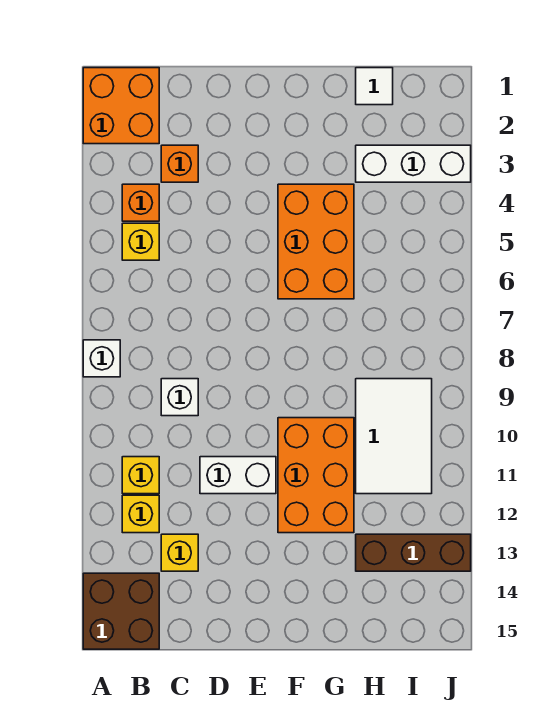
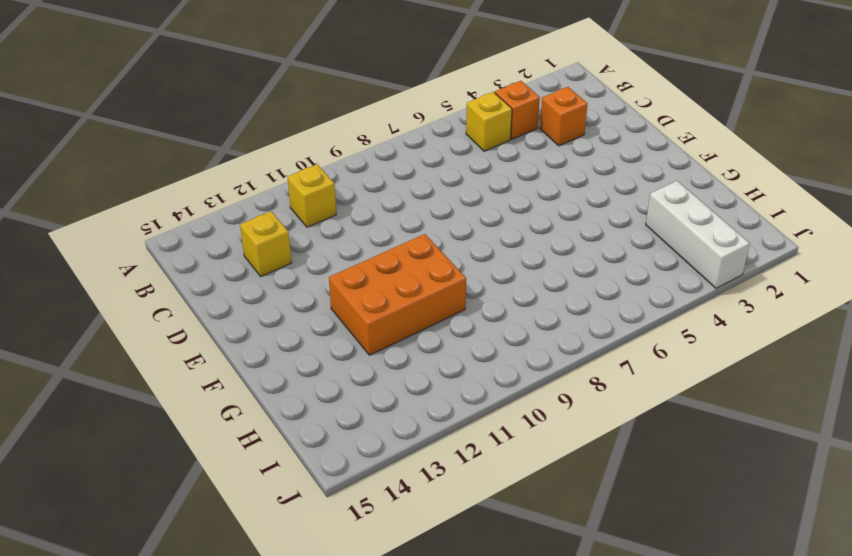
none -> orange brick A1:B2 level 1
none -> white brick A8 level 1
none -> brown brick A14:B15 level 1

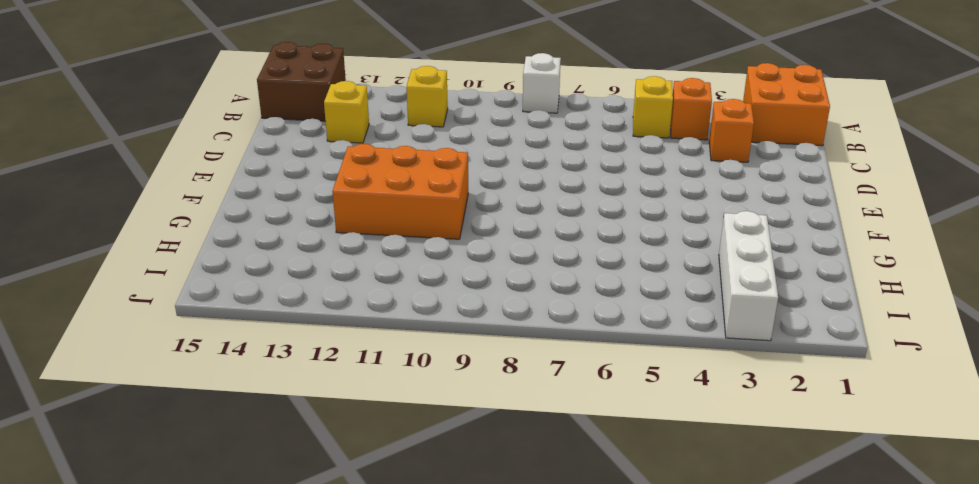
none -> yellow brick B12 level 1
none -> white brick C9 level 1
none -> white brick D11:E11 level 1

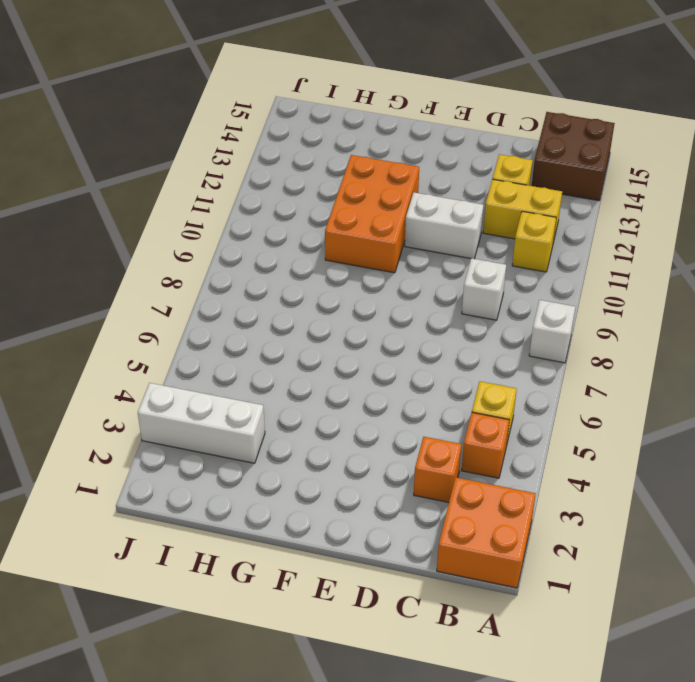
yellow brick B12:C12 level 1 -> yellow brick B12 level 1
none -> orange brick F4:G6 level 1
none -> white tile H1 level 1
none -> white tile H9:I11 level 1

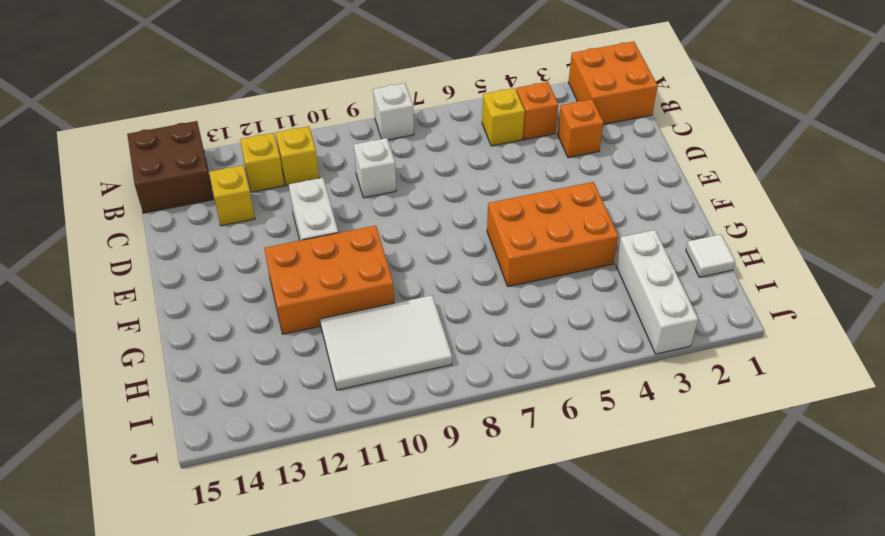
none -> brown brick H13:J13 level 1

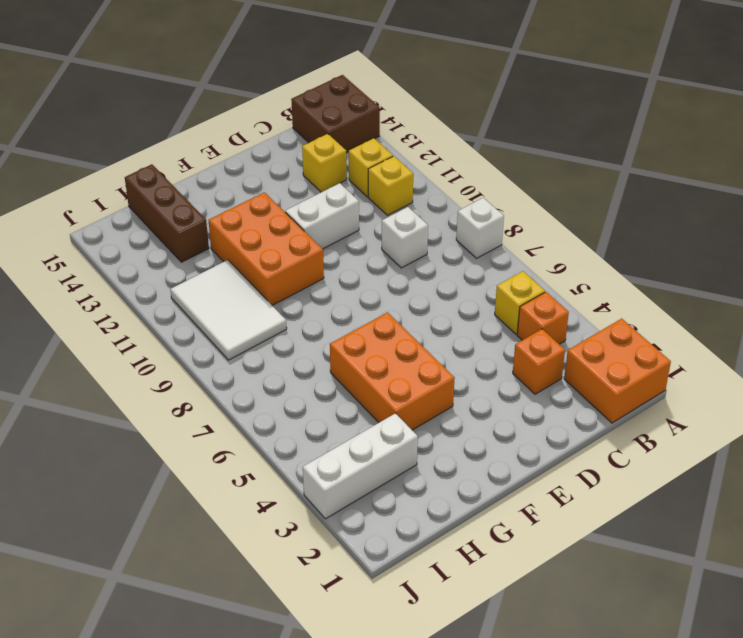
brown brick H13:H15 level 1 -> brown brick H13:J13 level 1
none -> white tile H1 level 1

